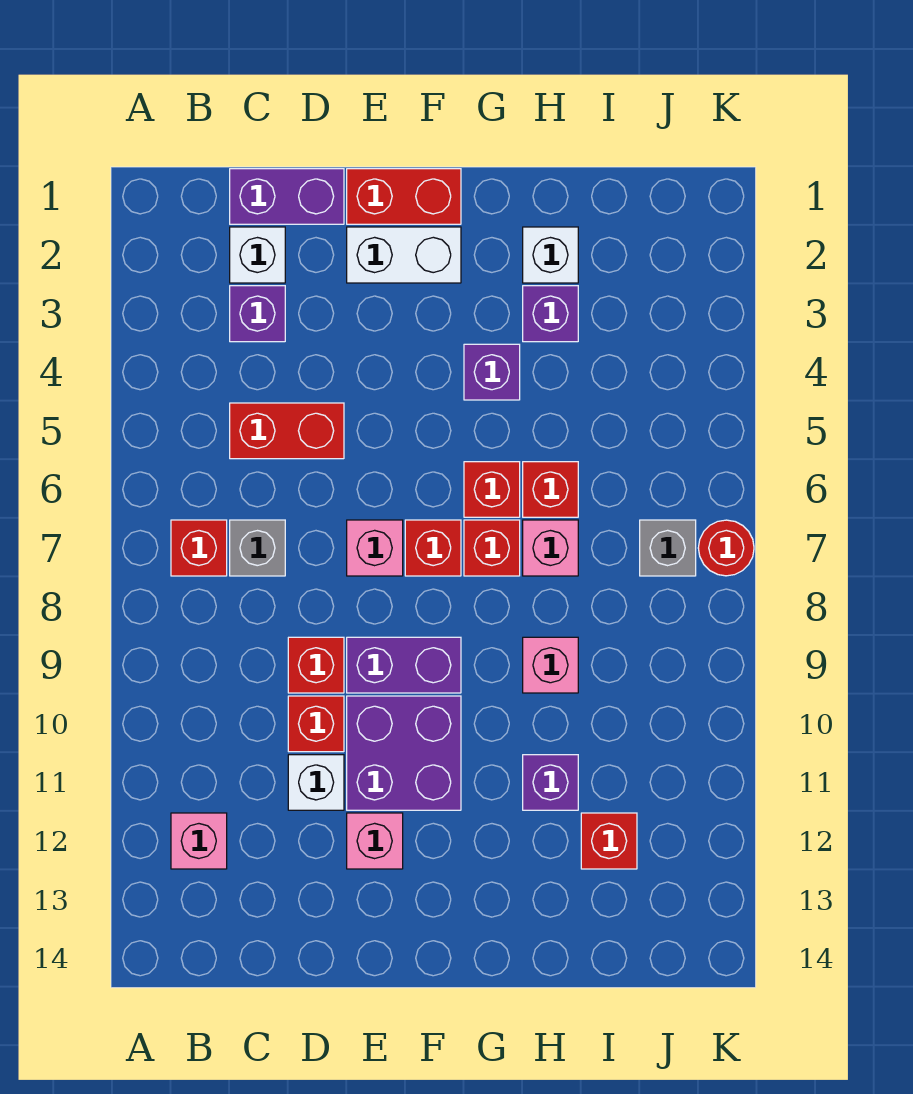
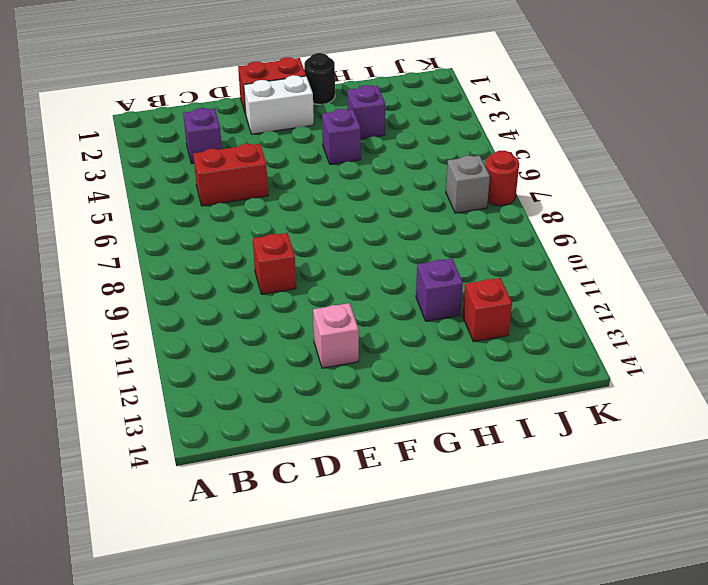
black round brick G1 level 1 -> none
none -> red brick B7 level 1
none -> pink brick B12 level 1
none -> purple brick C1:D1 level 1

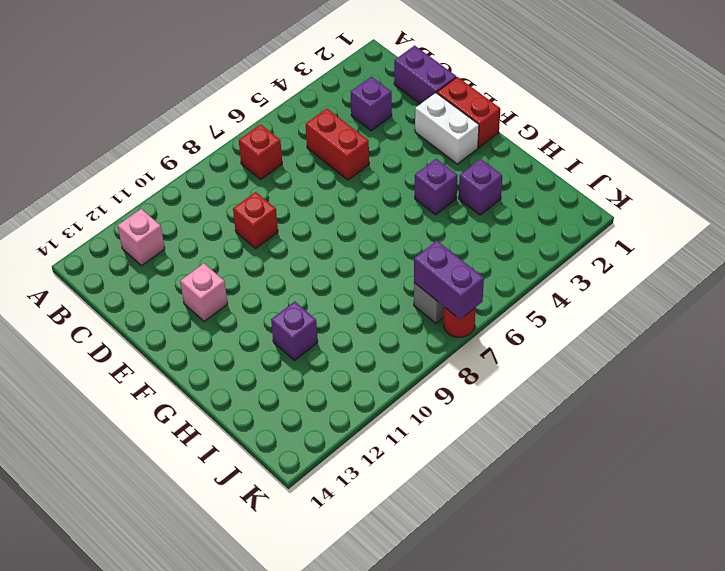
purple brick J7:K7 level 2 -> purple brick E9:F9 level 1
none -> white brick C2 level 1
none -> grey brick C7 level 1
none -> red brick D10 level 1

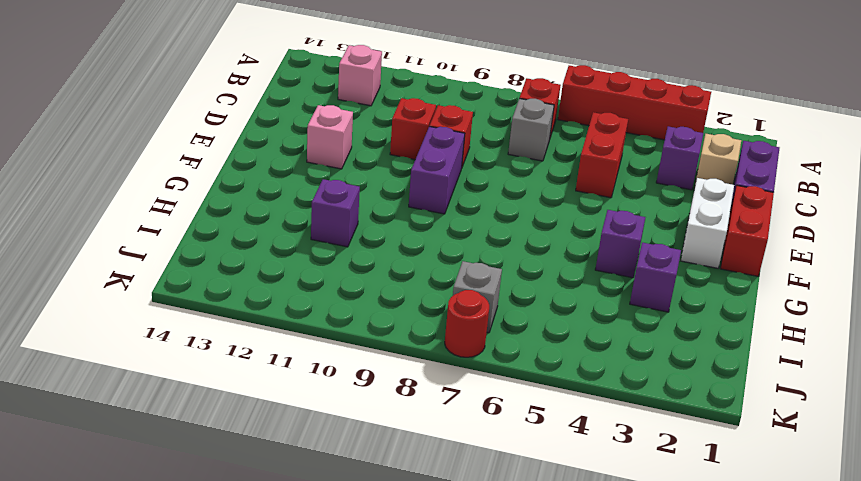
red brick A3:A6 level 1 -> none
tan brick C2 level 1 -> white brick C2 level 1
none -> white brick D11 level 1
none -> pink brick E7 level 1
none -> purple brick E10:F11 level 1

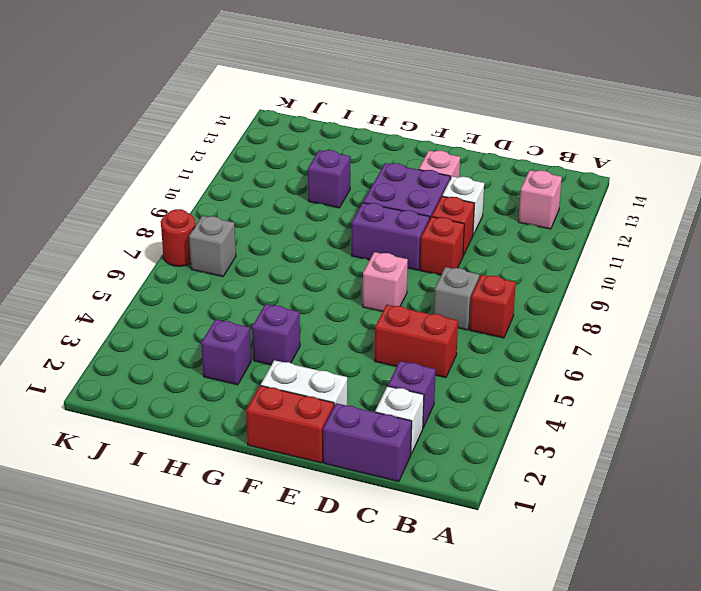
none -> red brick F7 level 1
none -> red brick G6 level 1
none -> red brick G7 level 1

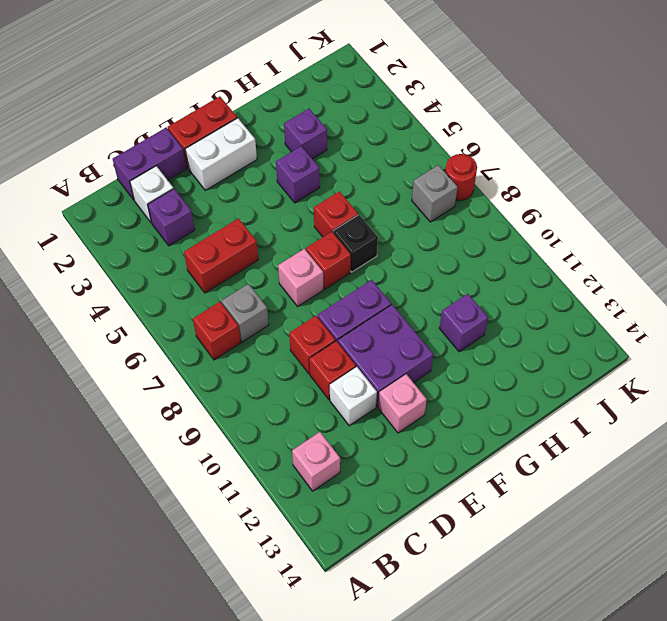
black brick G7 level 1 -> red brick G7 level 1
none -> white brick H2 level 1
none -> red brick H6 level 1
none -> pink brick H7 level 1

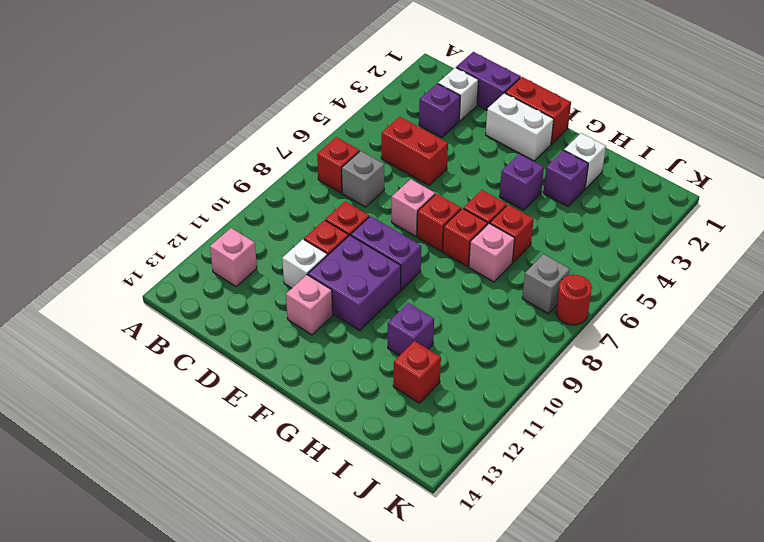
none -> pink brick H9 level 1

